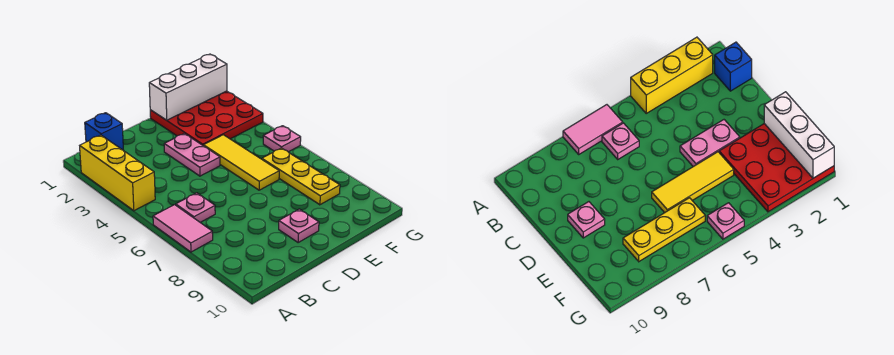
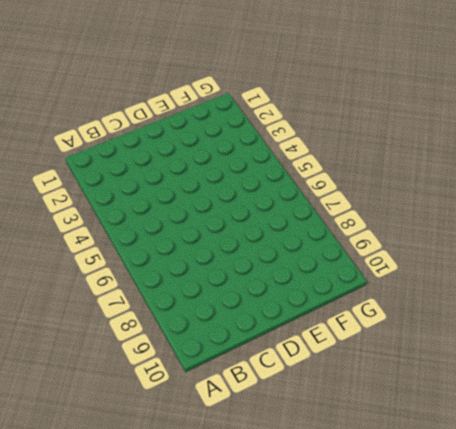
none -> yellow brick A2:A4 level 1
none -> pink tile A6:A7 level 1

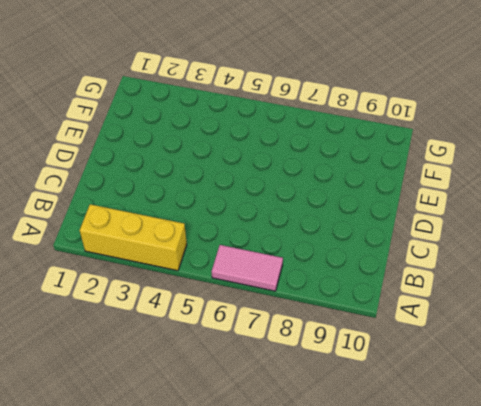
none -> blue brick B1 level 1
none -> pink plate B6 level 1

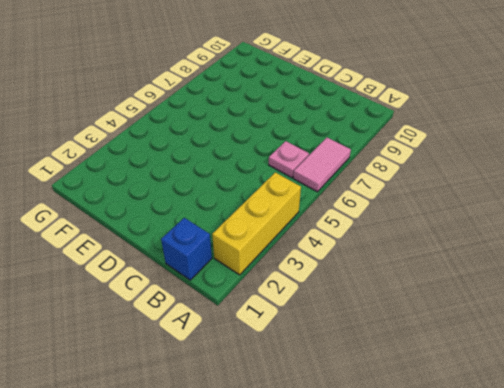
none -> pink plate D3:D4 level 1
none -> pink plate D9 level 1

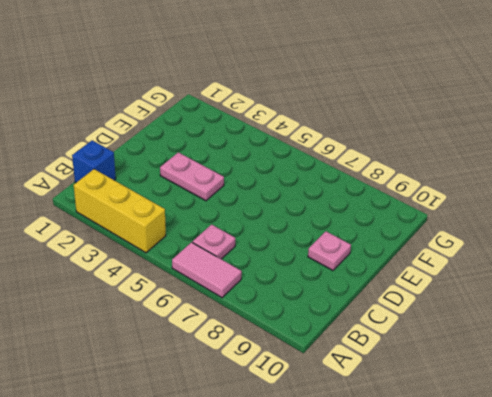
none -> red plate E1:G3 level 1
none -> yellow tile E4:E6 level 1

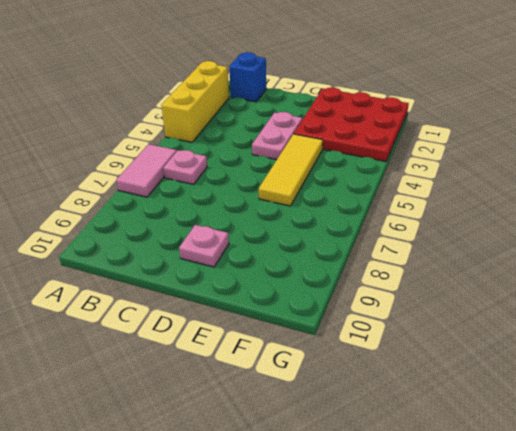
none -> yellow plate F6:F8 level 1
none -> pink plate G5 level 1

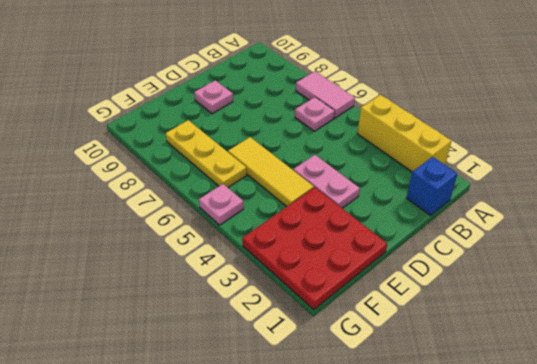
none -> white brick E1:G1 level 2

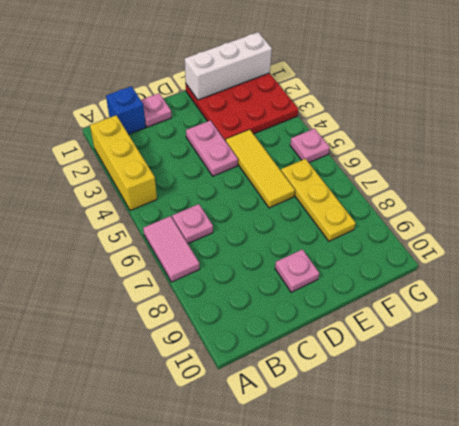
pink plate C1 level 1 -> none

